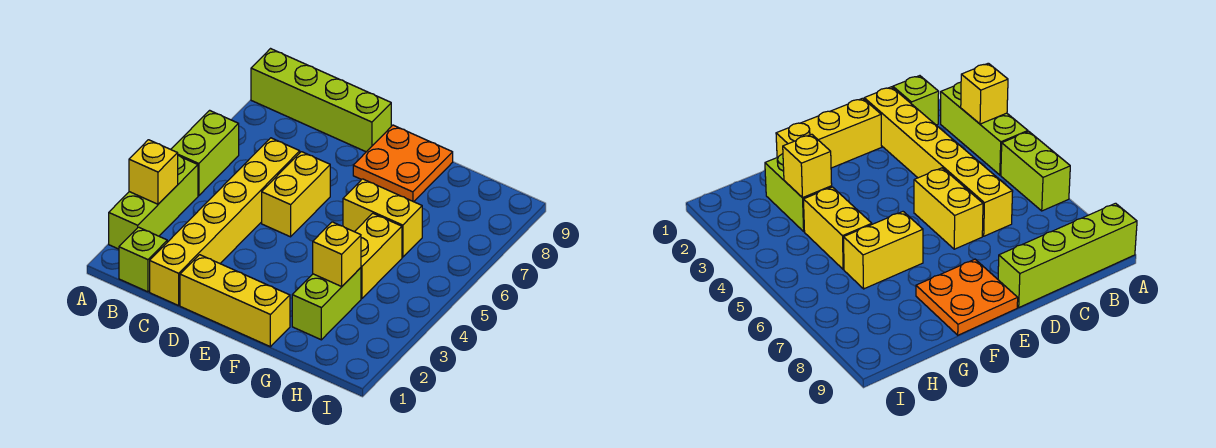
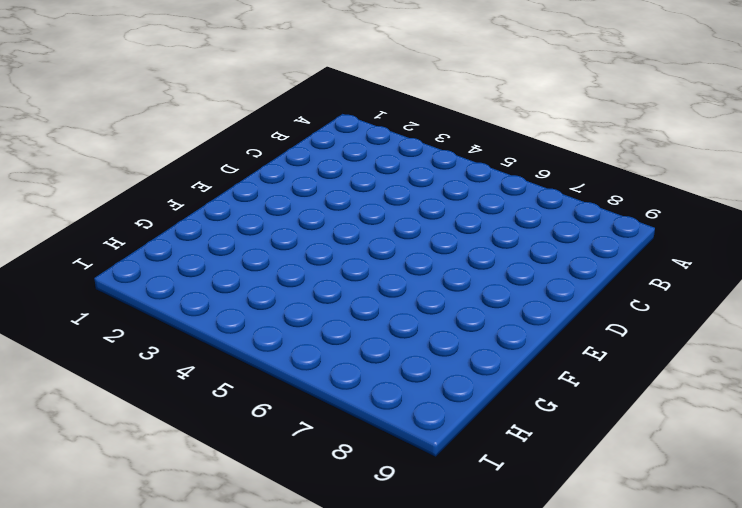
none -> lime brick A2:A4 level 1
none -> lime brick A5:A6 level 1
none -> lime brick A9:D9 level 1

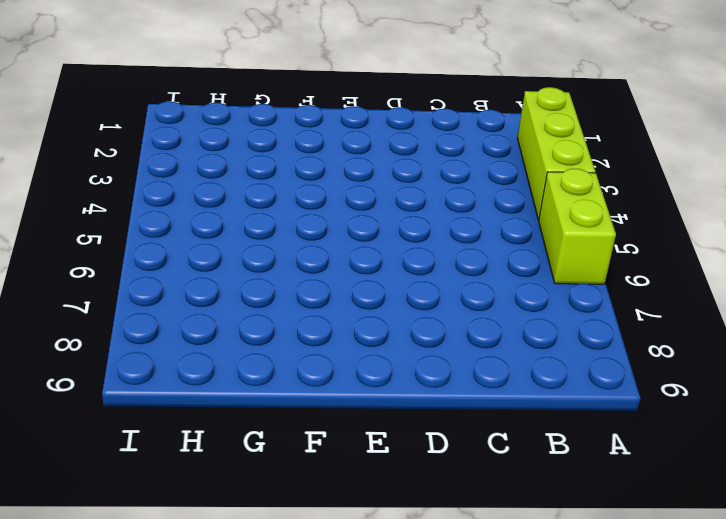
none -> lime brick A9:D9 level 1
none -> lime brick B1 level 1
none -> yellow brick C1:C6 level 1

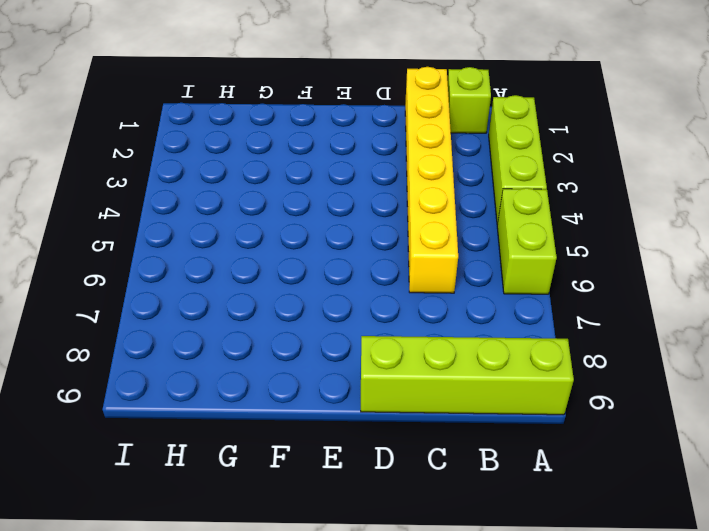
none -> yellow brick D1:F1 level 1
none -> yellow brick D5:D6 level 1
none -> orange plate E8:F9 level 1

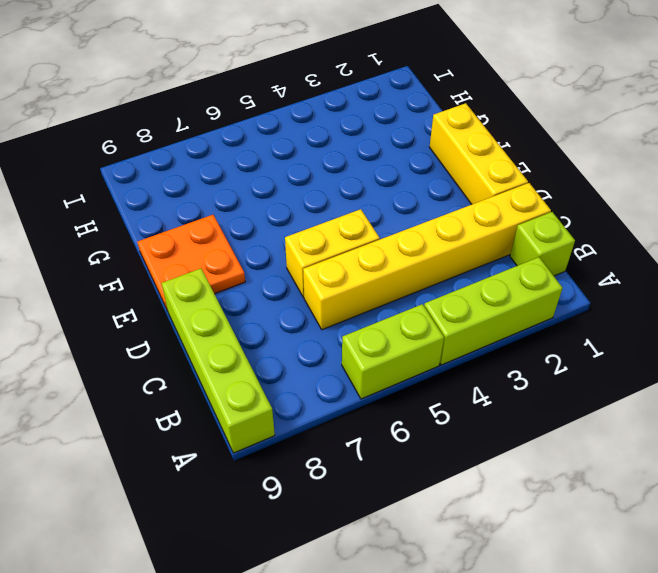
none -> yellow brick F6:G6 level 1
none -> lime brick G2:G3 level 1
none -> yellow brick G4:G5 level 1

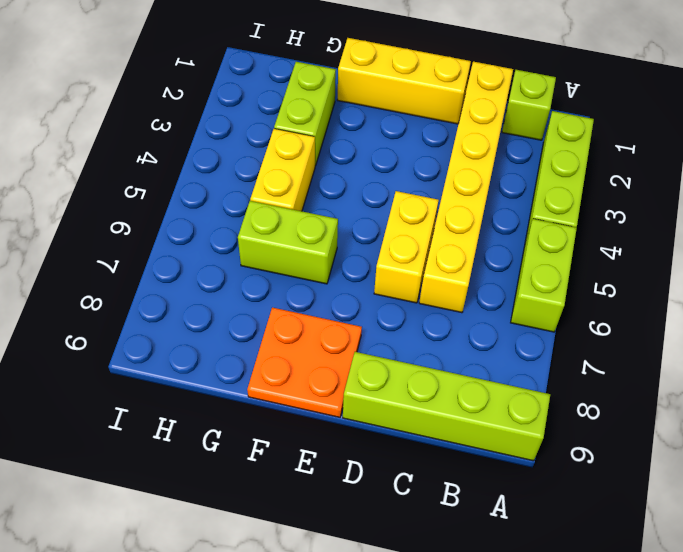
lime brick F6:G6 level 1 -> yellow brick F6:G6 level 1
none -> yellow brick A3 level 2
none -> yellow brick G3 level 2

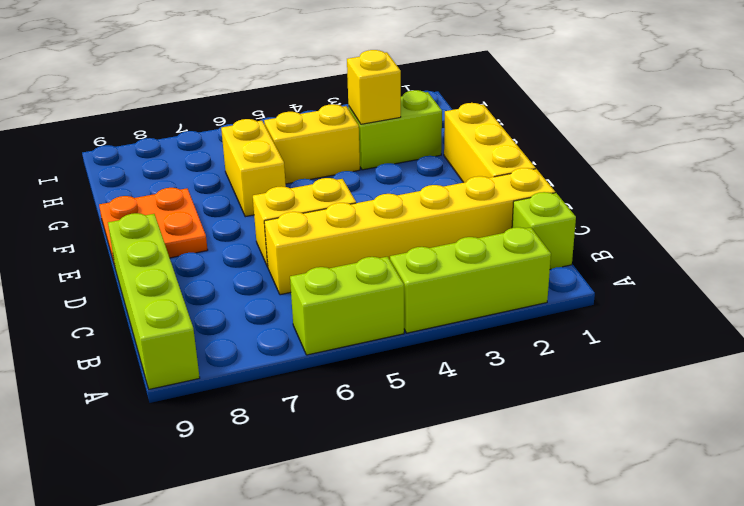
none -> yellow brick A3 level 2

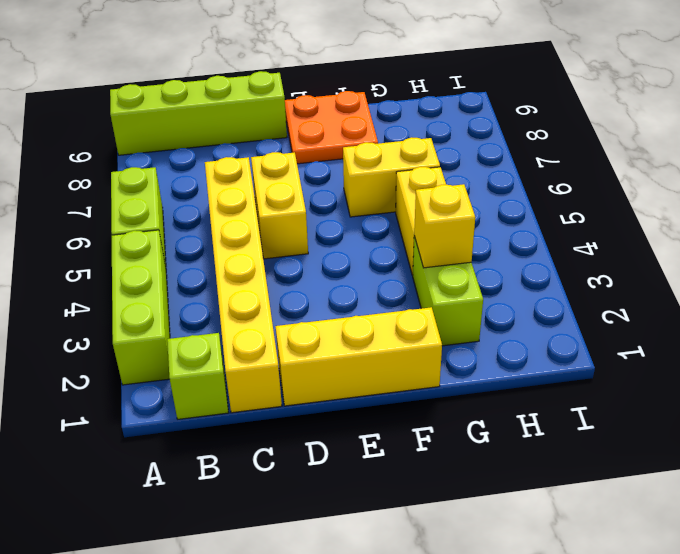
none -> yellow brick A3 level 2

